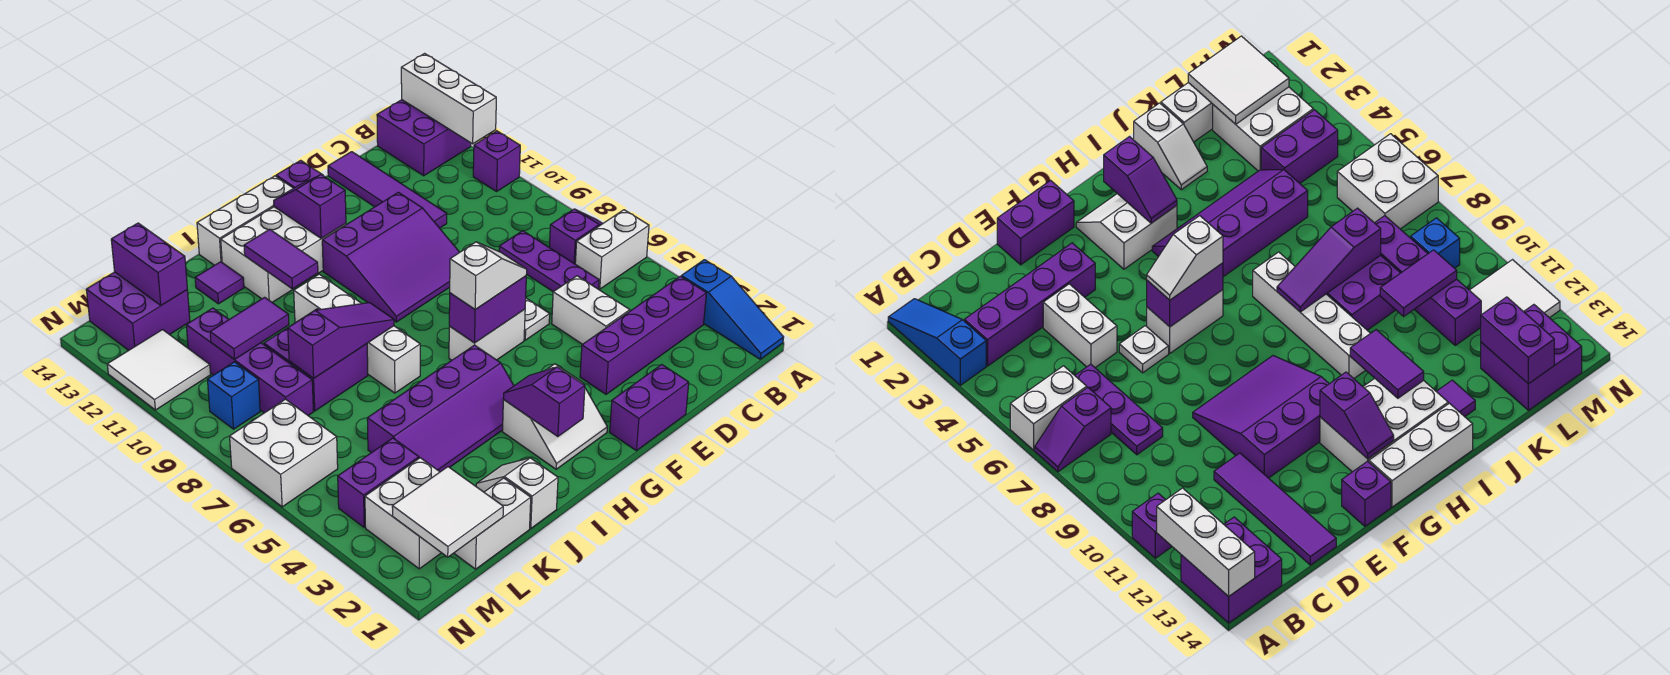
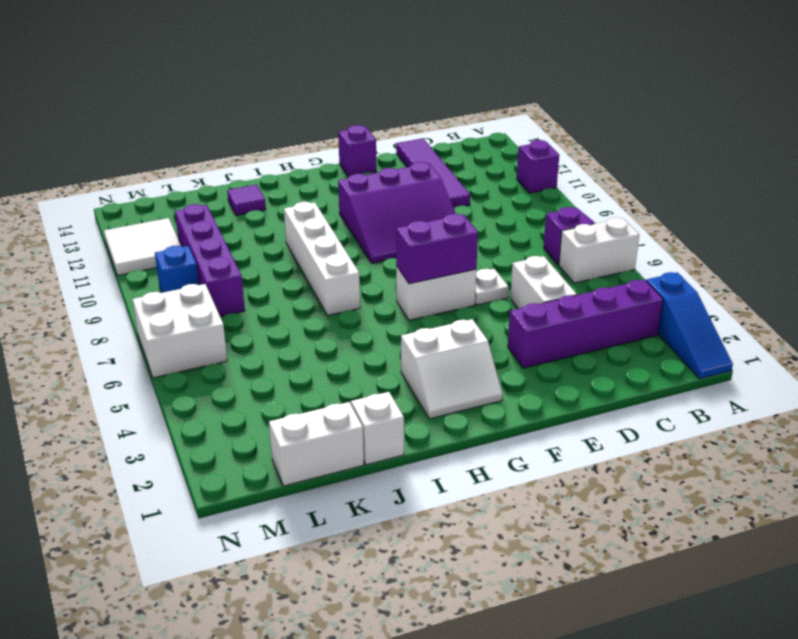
none -> purple brick A13:B14 level 1
none -> purple plate C6:C8 level 1
none -> purple brick E1:F1 level 1
none -> white brick G12:I13 level 1

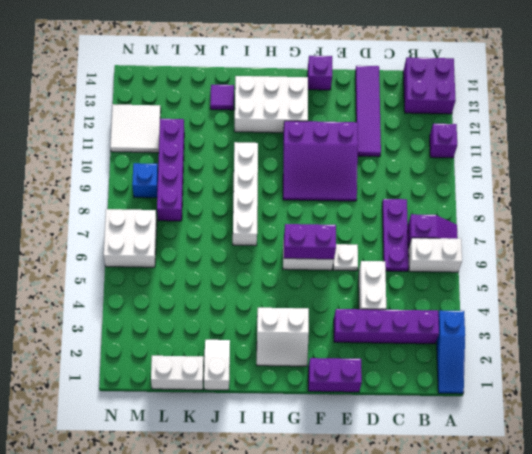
none -> white brick G14:I14 level 1
none -> purple slope H4:K5 level 1 top 5
none -> purple brick J8:K9 level 1
none -> white brick L2:M3 level 1

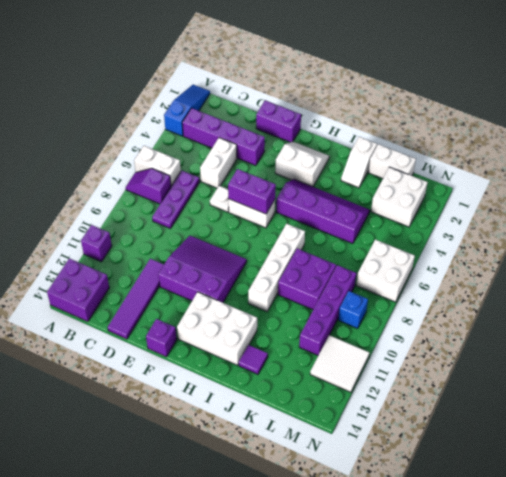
none -> white brick G14:I14 level 1
none -> purple brick L4:M4 level 1
none -> purple brick L13:M14 level 1
none -> white brick A12:A14 level 2

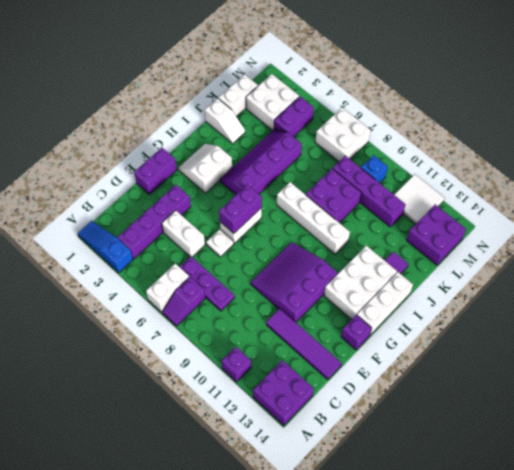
none -> white brick A12:A14 level 2
none -> purple slope G12:G13 level 2 top 12
none -> purple slope H2:H3 level 2 top 2
none -> purple slope I8:K8 level 2 top K

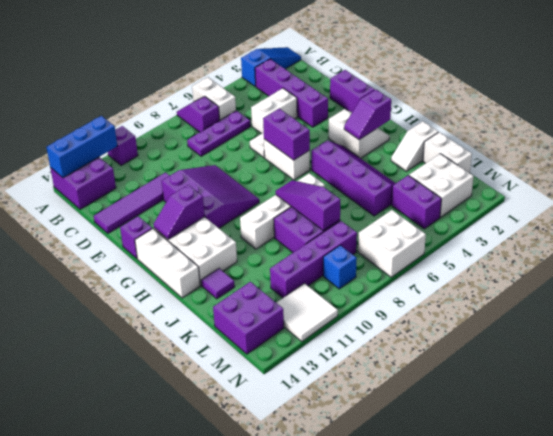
blue brick A12:A14 level 2 -> white brick A12:A14 level 2
none -> purple tile I11:I12 level 2
none -> purple tile K10:L10 level 2
none -> white tile L1:M2 level 2
none -> purple brick L13:L14 level 2

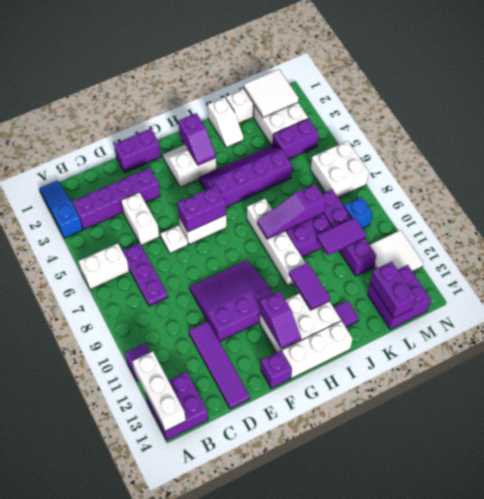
none -> purple slope A7:B7 level 1 top B
none -> white slope F6:G6 level 3 top G

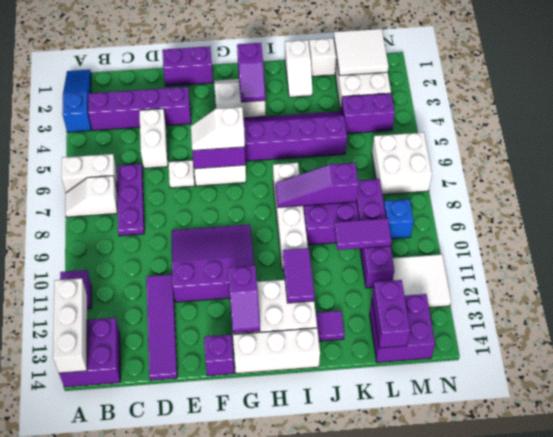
white slope A7:B7 level 1 top B -> purple slope A7:B7 level 1 top B

